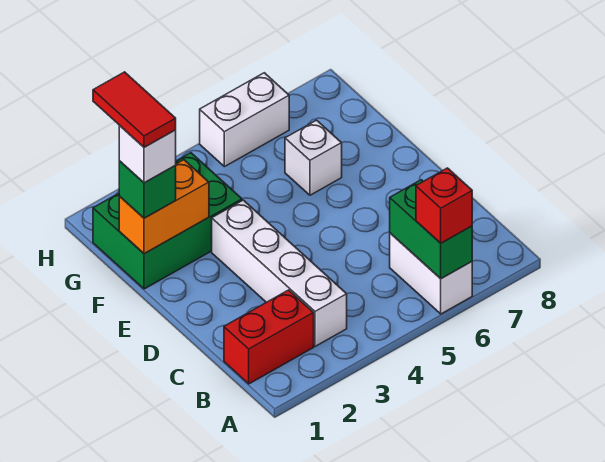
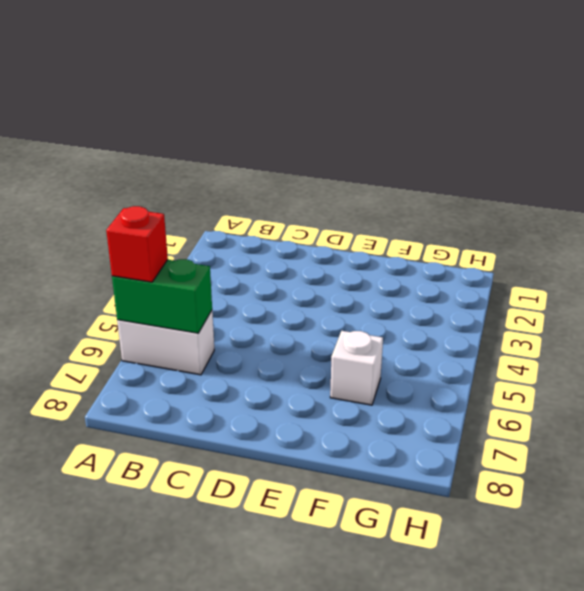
none -> red brick B1:B2 level 1
none -> white brick B3:E3 level 1
none -> green brick F1:G3 level 1

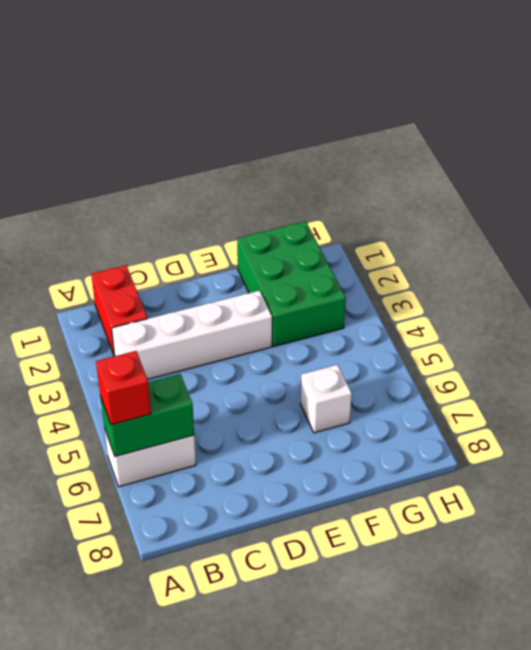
none -> white brick H5:H6 level 1
none -> orange brick F1:F2 level 2
none -> green brick F1 level 3

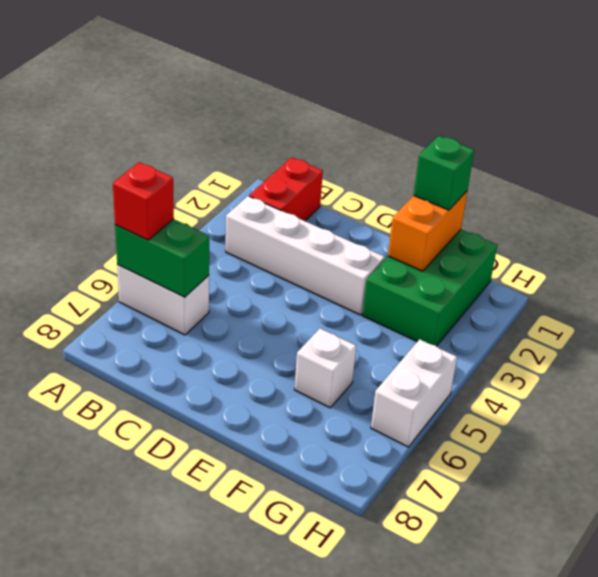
none -> white brick F1 level 4
none -> red tile F1:G1 level 5

